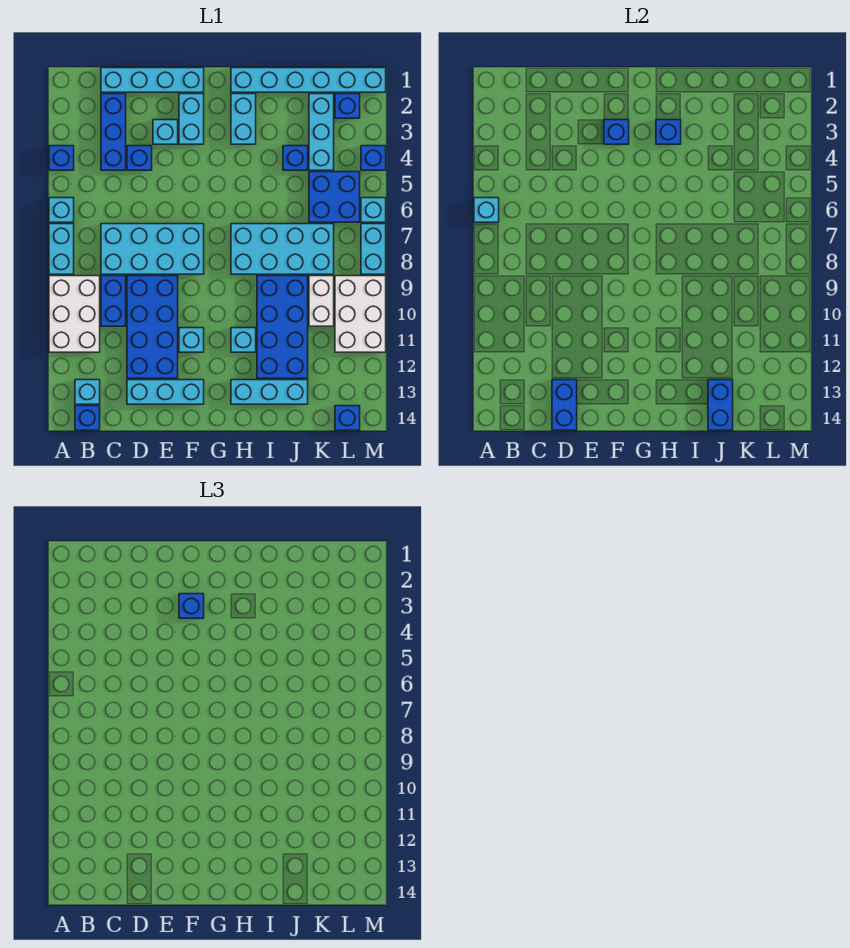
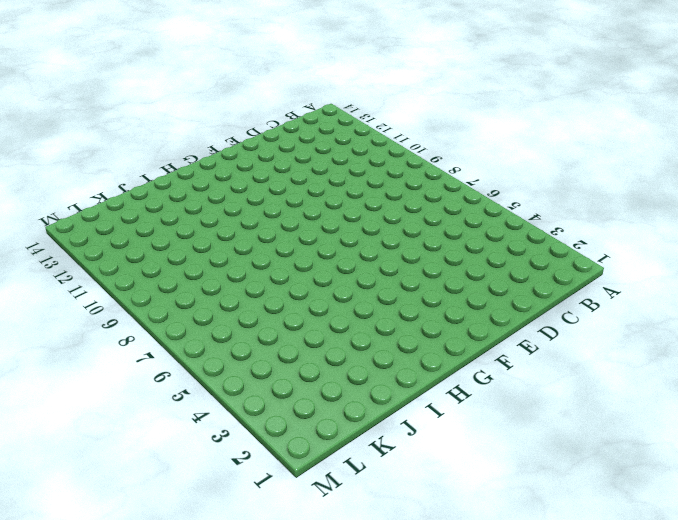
none -> blue brick A4 level 1
none -> cyan brick A6 level 1
none -> cyan brick A7:A8 level 1
none -> white brick A9:B11 level 1

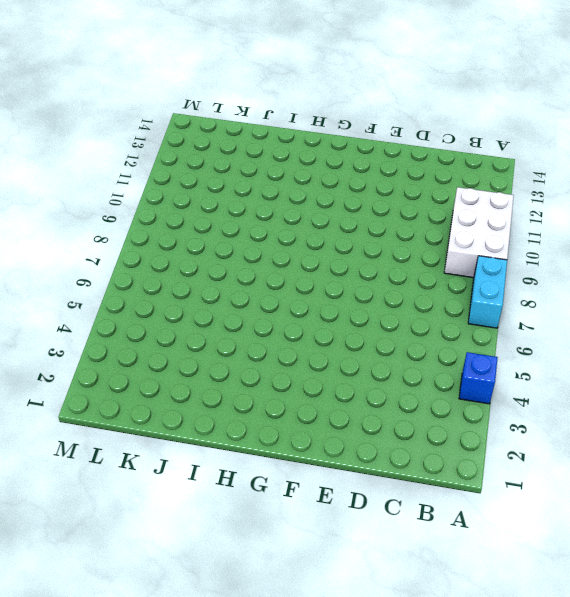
none -> cyan brick A6 level 1
none -> cyan brick B13 level 1
none -> blue brick B14 level 1
none -> cyan brick C1:F1 level 1

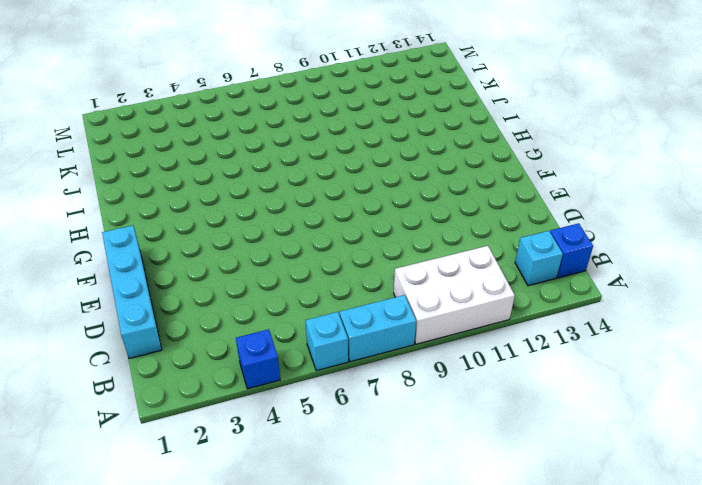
none -> blue brick C2:C4 level 1
none -> cyan brick C7:F8 level 1
none -> blue brick C9:C10 level 1
none -> blue brick D4 level 1

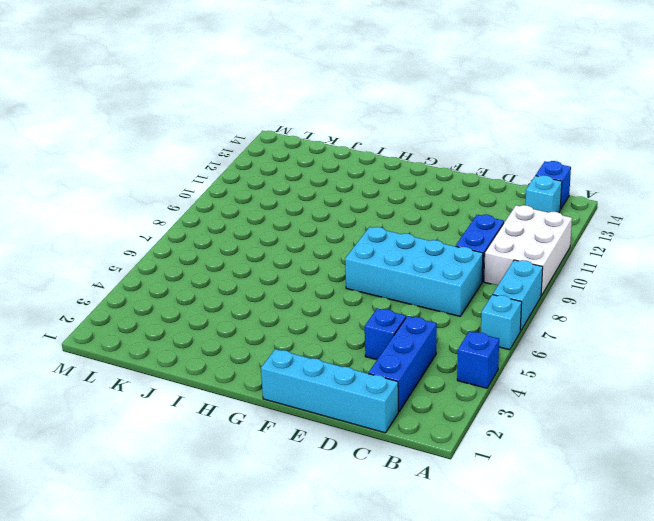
none -> blue brick D9:E12 level 1
none -> cyan brick D13:F13 level 1
none -> cyan brick E3 level 1
none -> cyan brick F2:F3 level 1

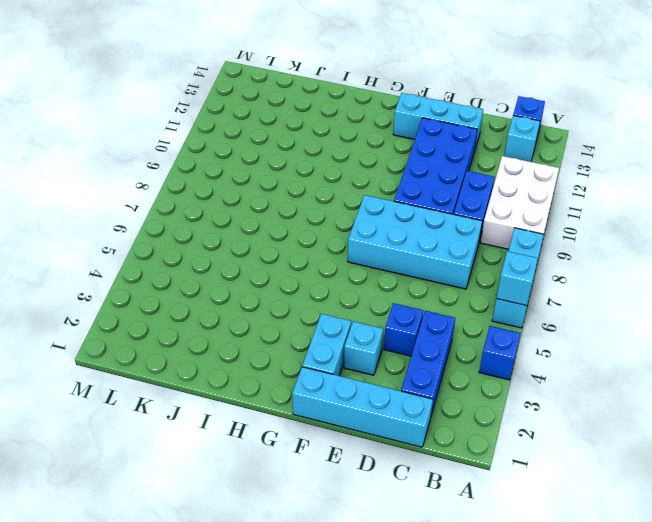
none -> cyan brick F11 level 1
none -> cyan brick H1:M1 level 1
none -> cyan brick H2:H3 level 1
none -> cyan brick H7:K8 level 1

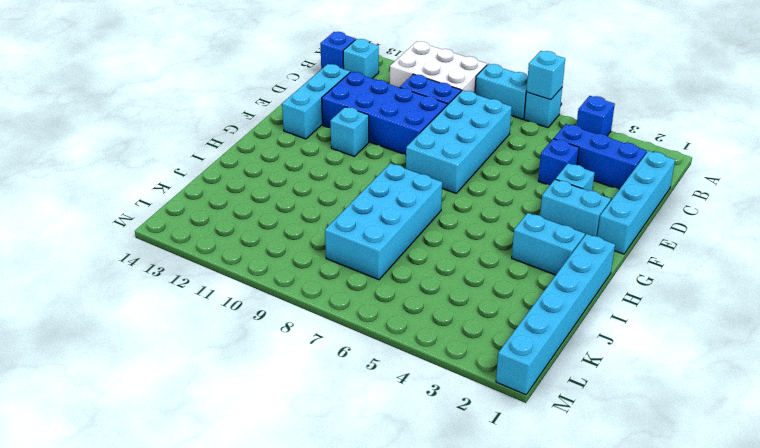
none -> cyan brick H11 level 1
none -> cyan brick H13:J13 level 1
none -> blue brick I9:J12 level 1
none -> blue brick J4 level 1

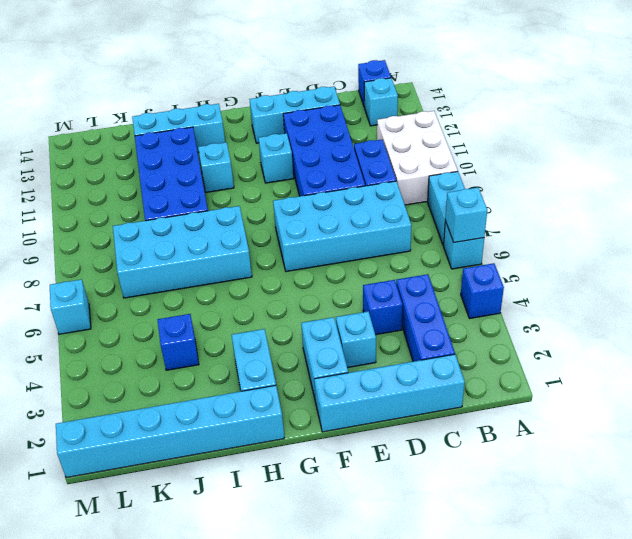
none -> cyan brick K2:K4 level 1
none -> blue brick K5:L6 level 1
none -> white brick K9:K10 level 1
none -> blue brick L2 level 1

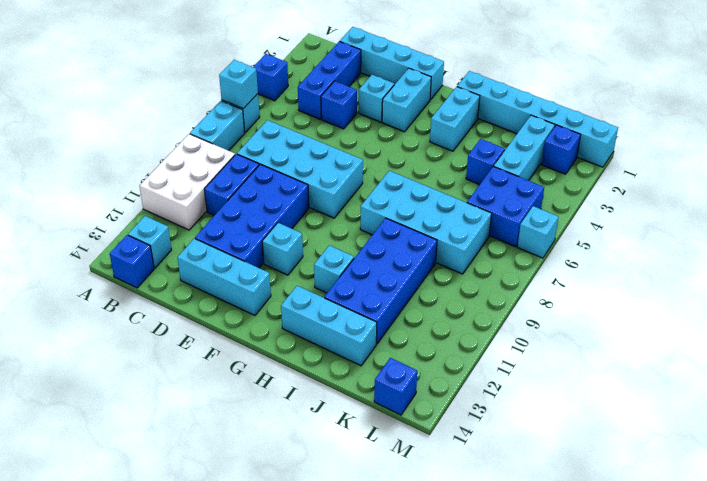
none -> white brick K9:K10 level 1
none -> white brick L9:M11 level 1
none -> blue brick M4 level 1
none -> cyan brick M7:M8 level 1

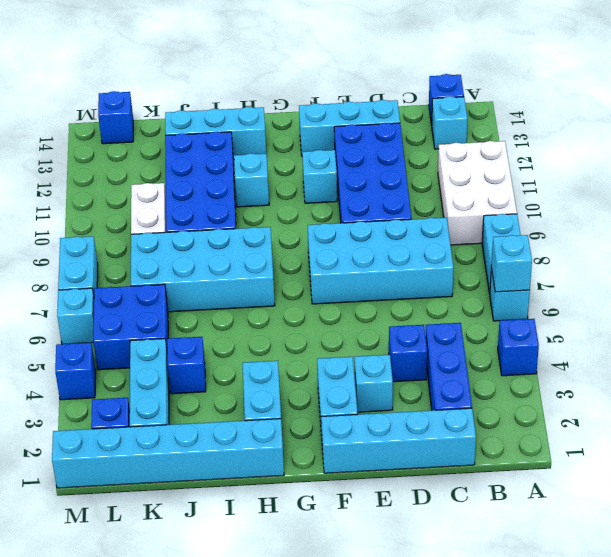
none -> blue brick C9:C10 level 1
none -> white brick L9:M11 level 1
none -> blue brick D13:D14 level 2
none -> blue brick F3 level 2

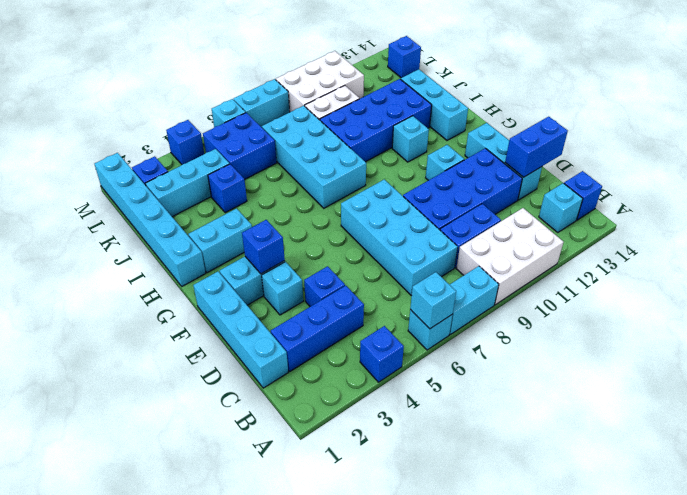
none -> blue brick H3 level 2
none -> blue brick J13:J14 level 2
none -> blue brick F3 level 3

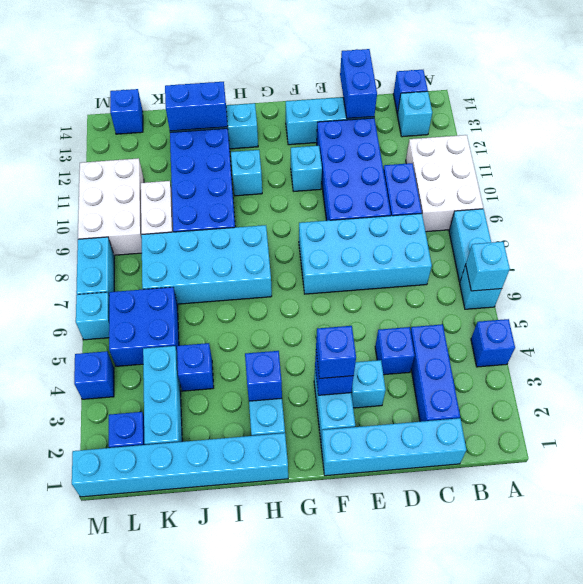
blue brick I13:J13 level 2 -> blue brick J13:J14 level 2

